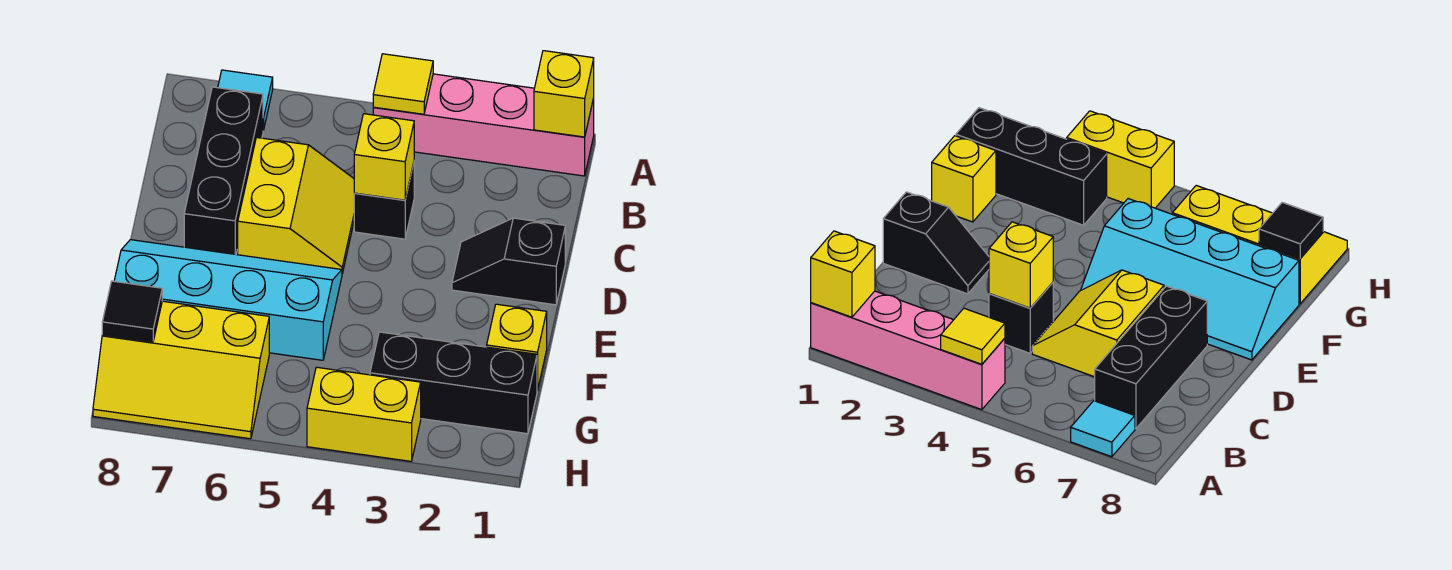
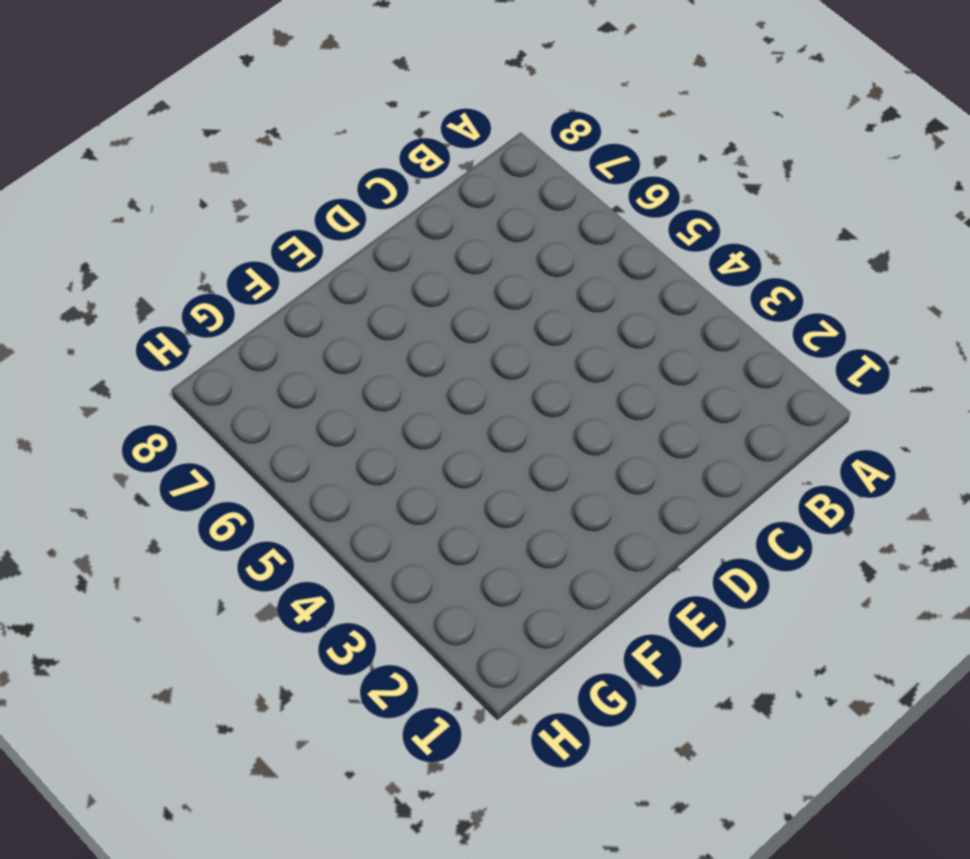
none -> pink brick A1:A4 level 1
none -> cyan tile A7 level 1
none -> black brick B7:D7 level 1

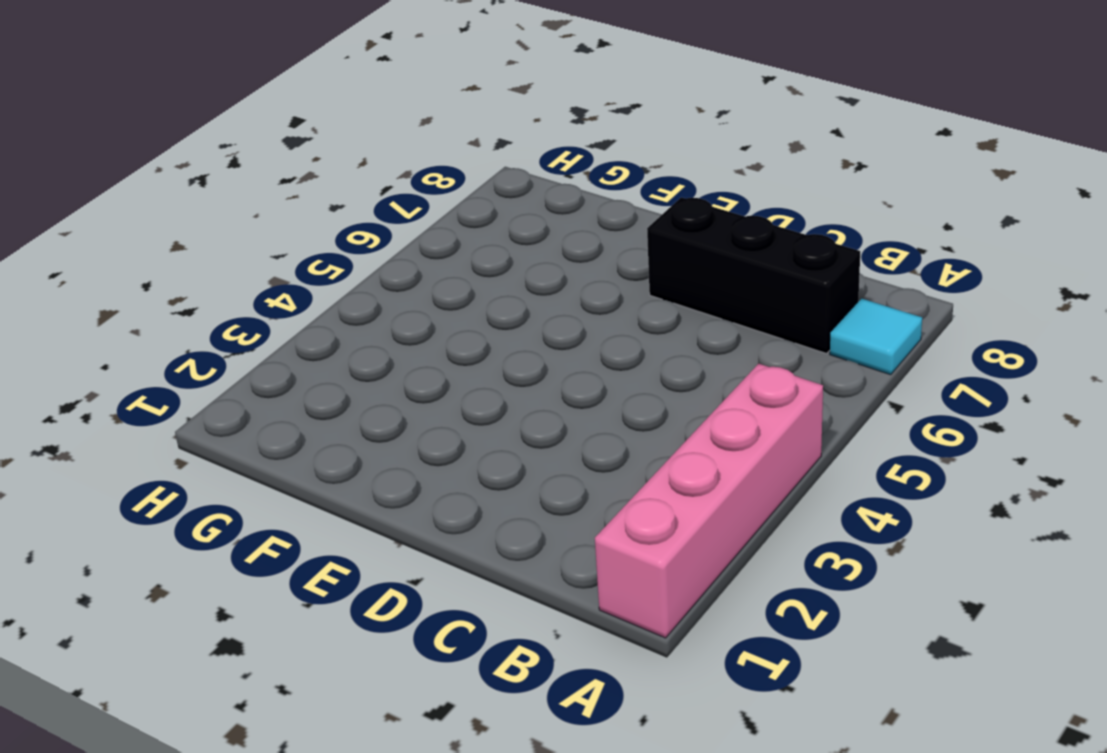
none -> black brick C4 level 1
none -> yellow slope C5:D6 level 1 top 6
none -> black slope D1:D2 level 1 top 1

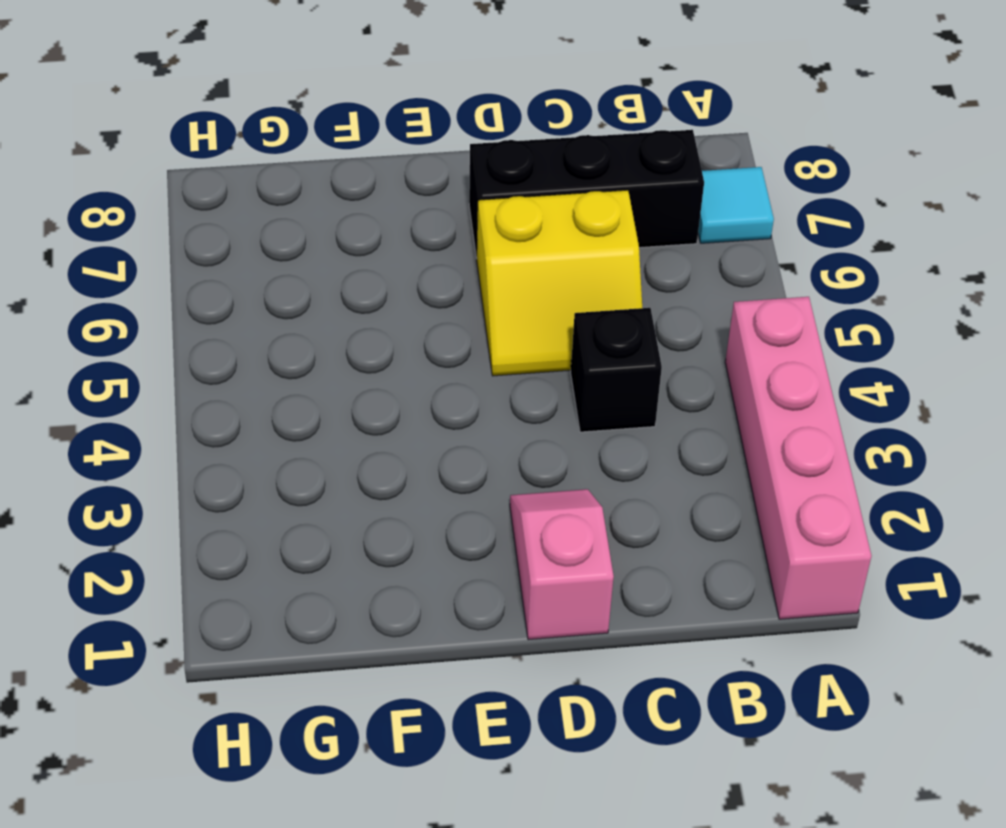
pink slope D1:D2 level 1 top 1 -> black slope D1:D2 level 1 top 1
none -> cyan slope E5:F8 level 1 top F
none -> yellow brick F1 level 1
none -> black brick G1:G3 level 1

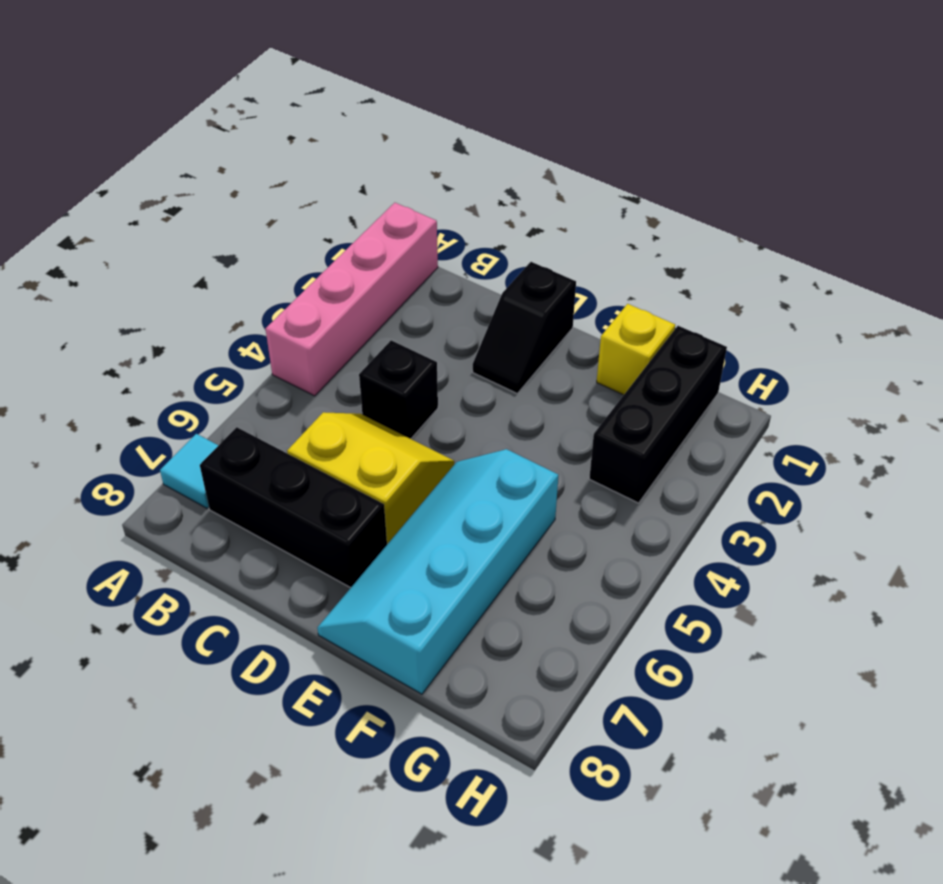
none -> yellow slope G6:H8 level 1 top G
none -> yellow brick H3:H4 level 1
none -> yellow brick A1 level 2

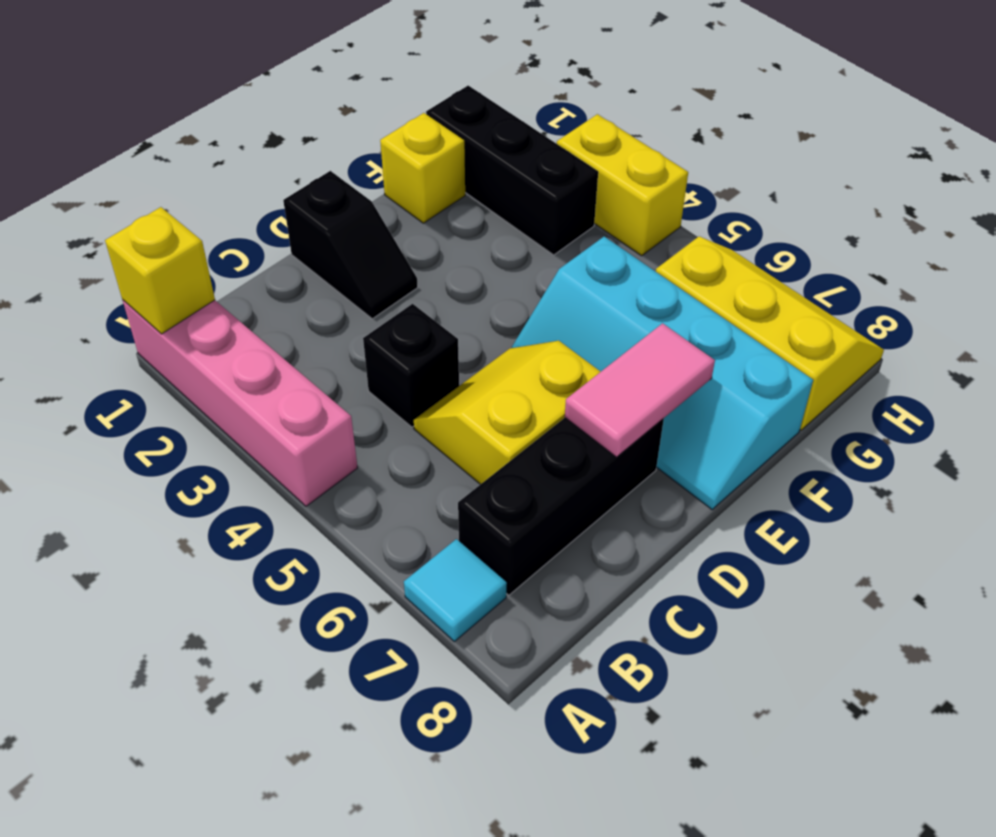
pink tile D7:E7 level 2 -> none
none -> yellow tile A4 level 2
none -> yellow brick C4 level 2
none -> black tile G8 level 2

